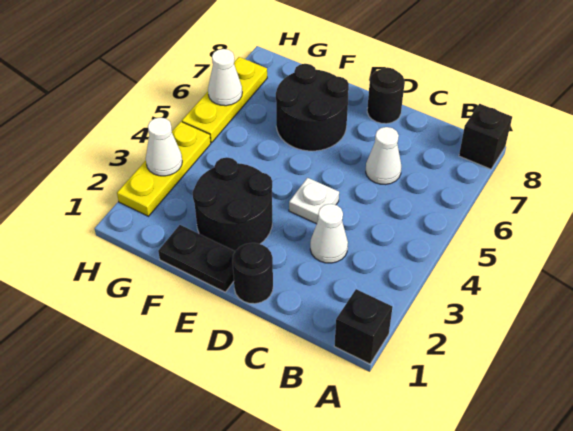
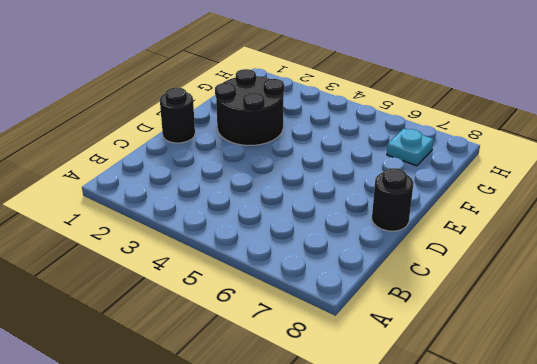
cyan plate G7 level 1 -> none
none -> black brick A1 level 1
none -> black brick A8 level 1
none -> white cone C3 level 1

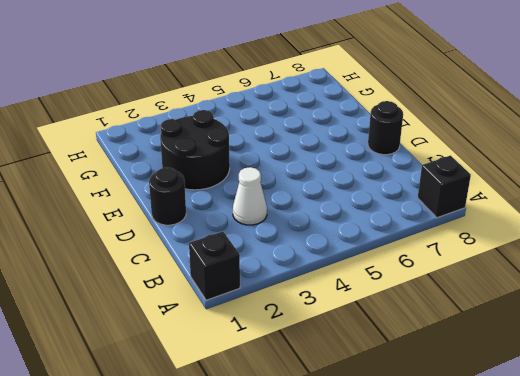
none -> white cone C6 level 1
none -> white plate D4 level 1
none -> black plate E1:F1 level 1

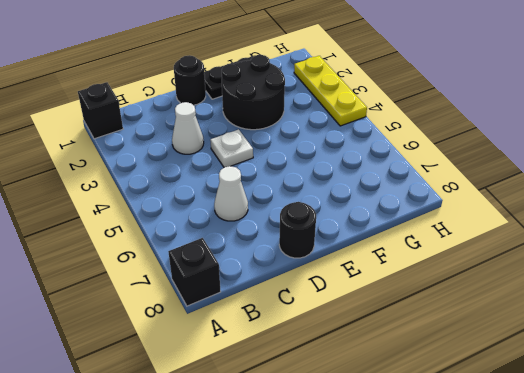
none -> black round brick E6:F7 level 1
none -> yellow plate H5:H7 level 1
none -> white cone H3 level 2

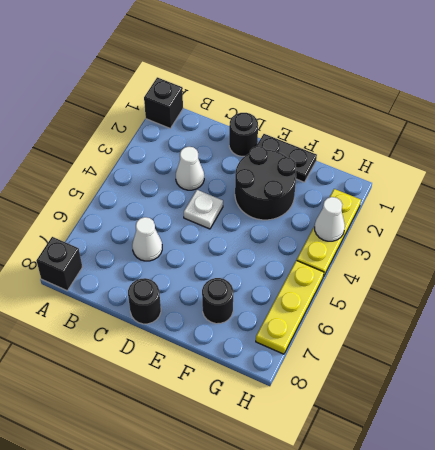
black round brick F7 level 1 -> black round brick E6:F7 level 1
none -> white cone H6 level 2

